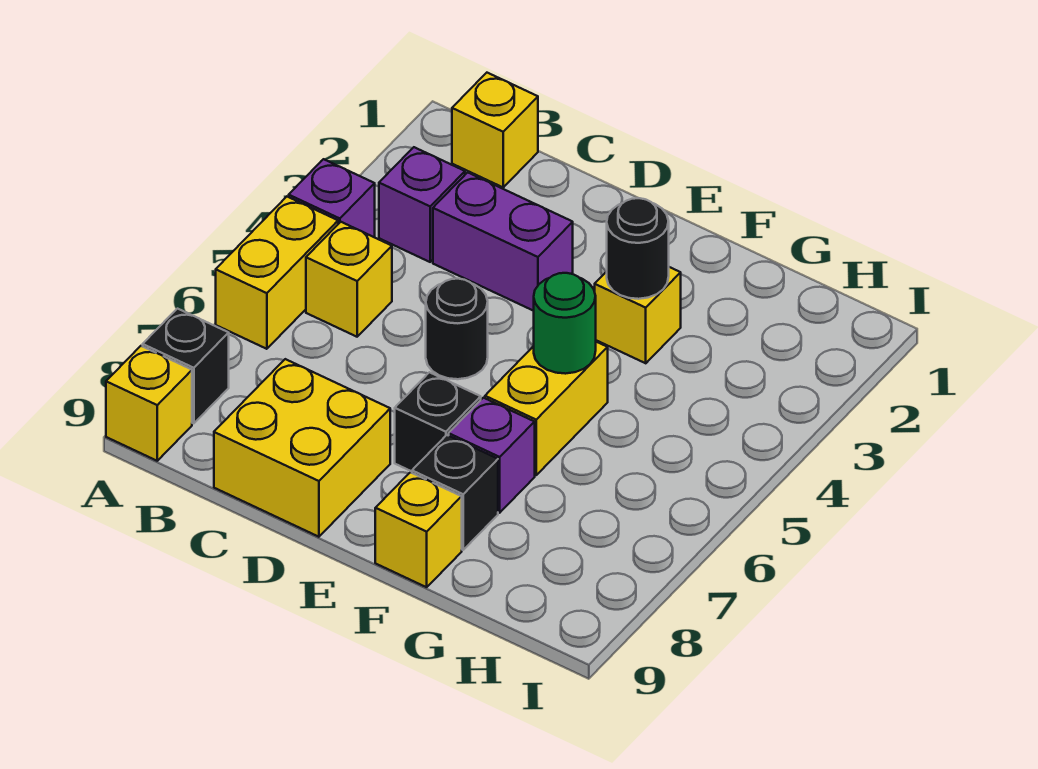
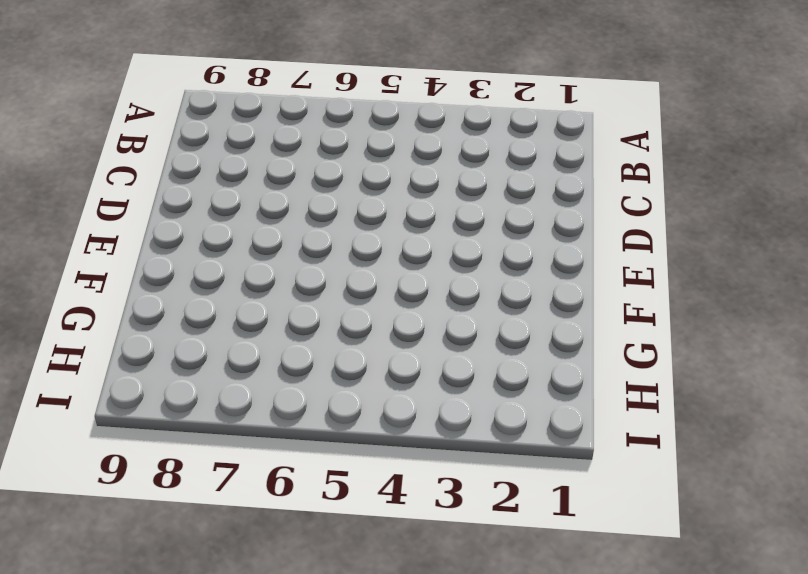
none -> purple brick A4 level 1
none -> yellow brick A5:A6 level 1
none -> black brick A8 level 1

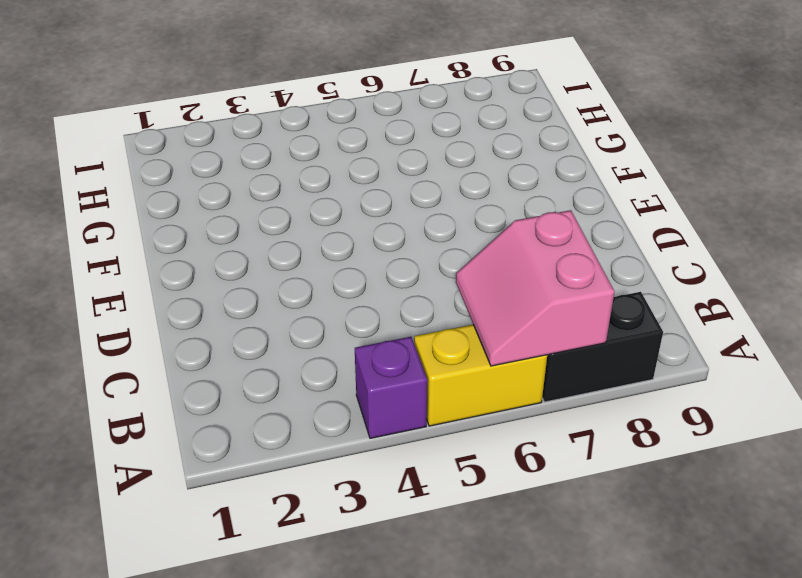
pink slope A6:B7 level 2 top 7 -> none
black brick A7:A8 level 1 -> black brick A8 level 1
none -> yellow brick A9 level 1
none -> yellow brick B1 level 1
none -> purple brick B3 level 1

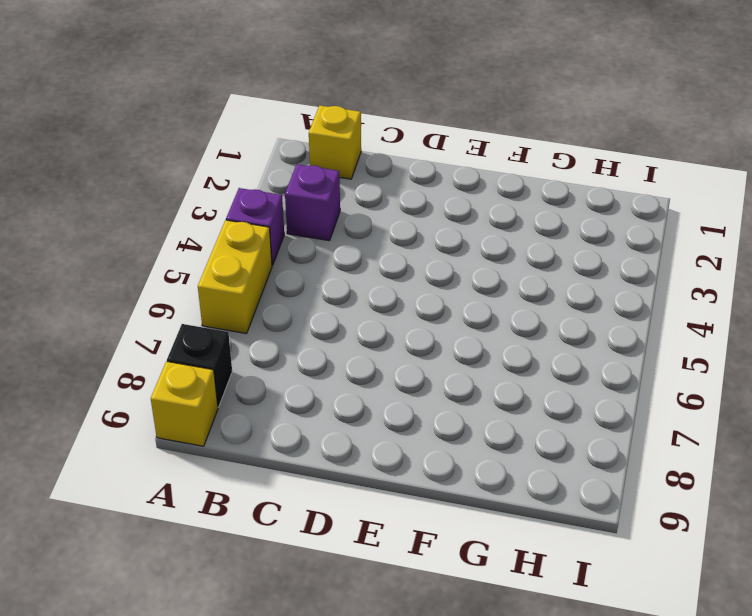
none -> yellow brick B5 level 1
none -> purple brick C3:D3 level 1
none -> yellow brick C8:D9 level 1

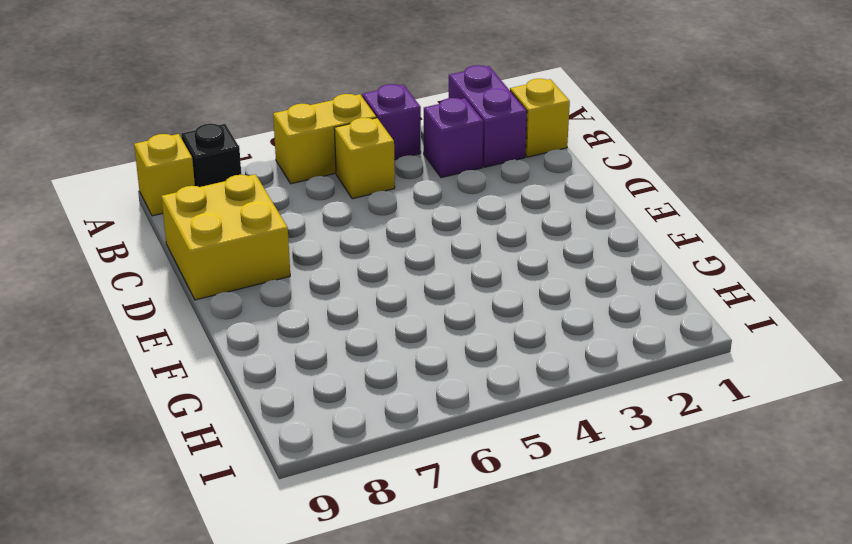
purple brick A2:B2 level 1 -> purple brick C3:D3 level 1
none -> black round brick D5 level 1
none -> black brick E7 level 1
none -> yellow brick F3 level 1

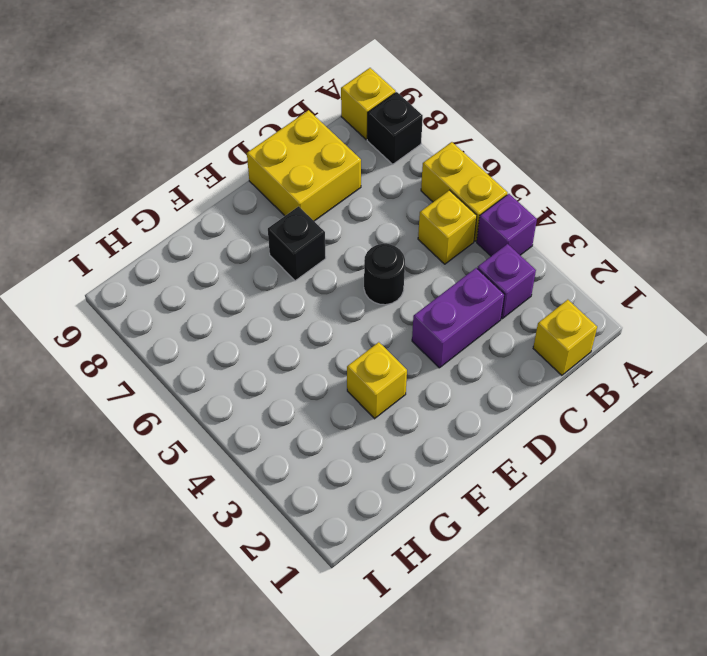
none -> yellow brick F5:F6 level 1
none -> purple brick F7 level 1
none -> black brick F8 level 1

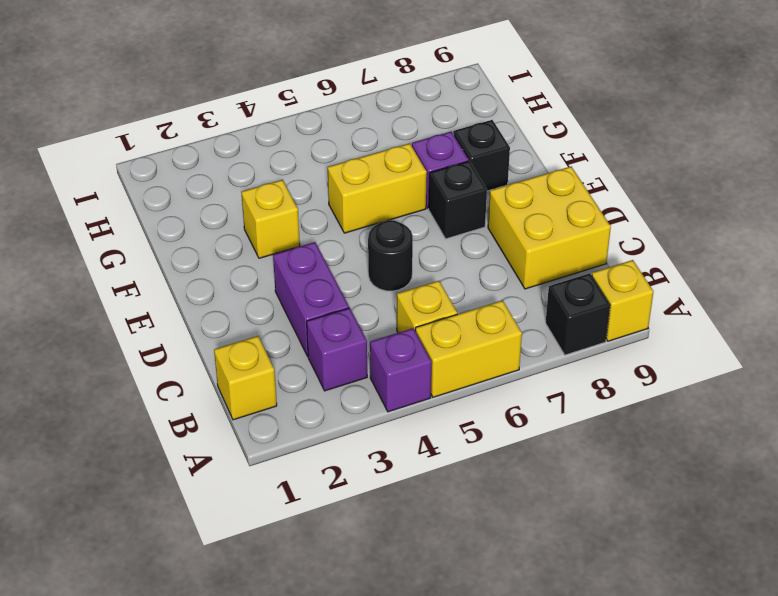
none -> yellow brick F9 level 1
none -> black round brick F3 level 2
none -> green round brick F5 level 2

